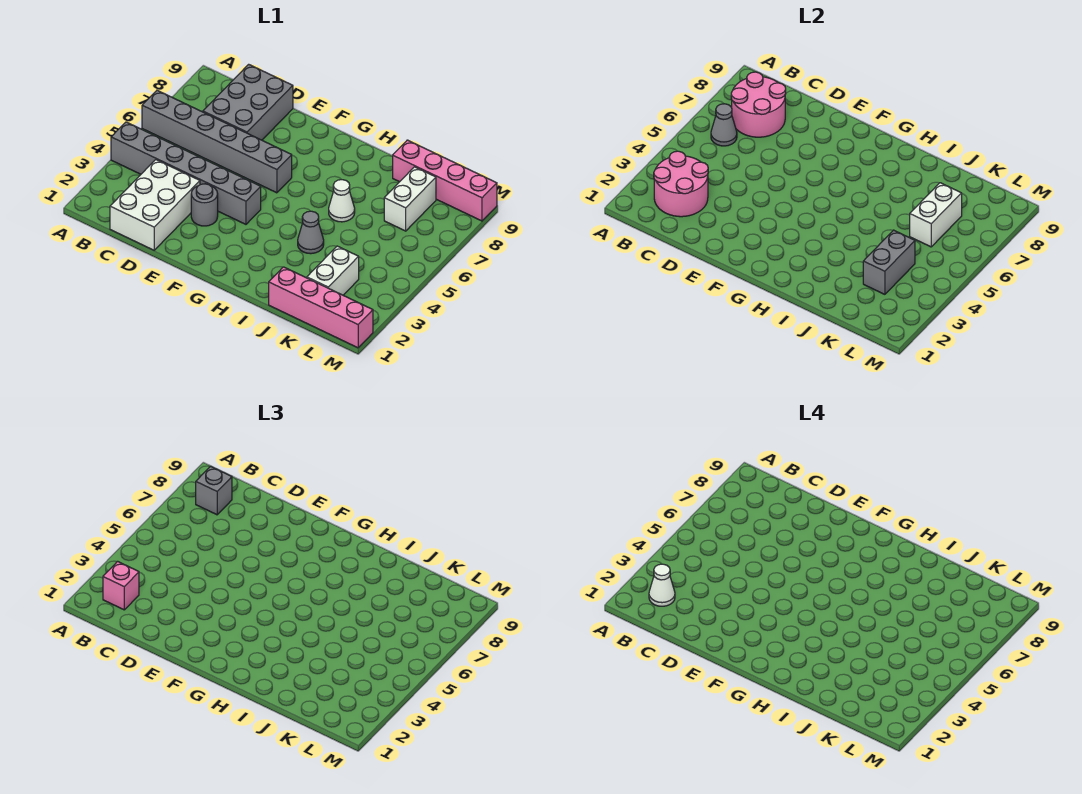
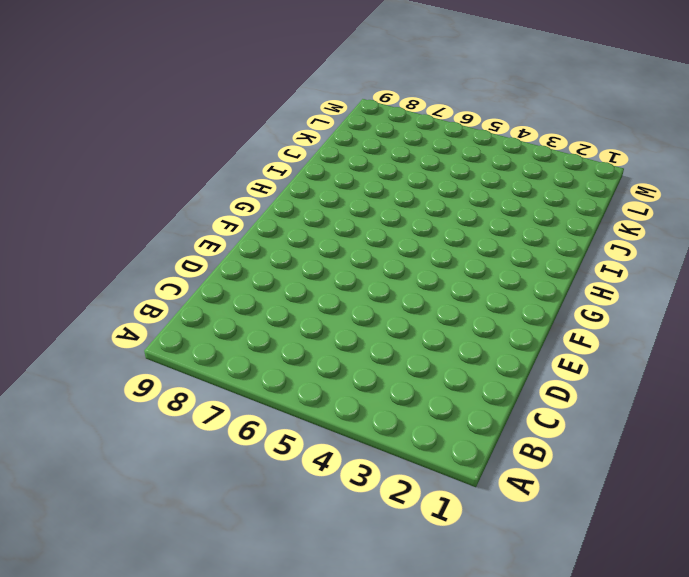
none -> grey brick A4:F4 level 1
none -> grey brick A6:F6 level 1
none -> white brick C1:D3 level 1

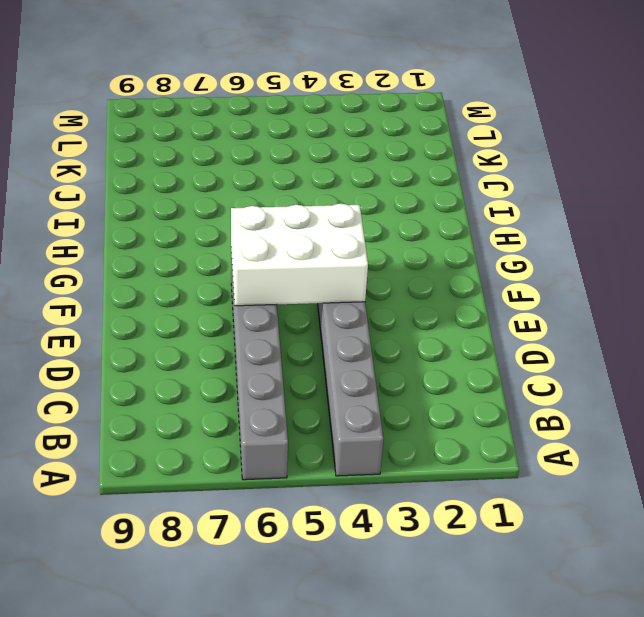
white brick E4:F6 level 2 -> white brick C1:D3 level 1
none -> grey brick C7:D9 level 1
none -> grey round brick E3 level 1
none -> grey cone I4 level 1

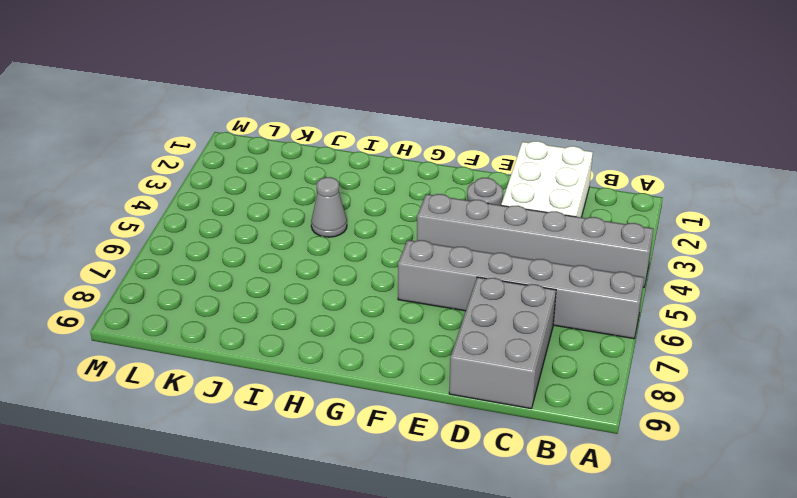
none -> white cone I6 level 1
none -> pink brick J1:M1 level 1
none -> pink brick J9:M9 level 1

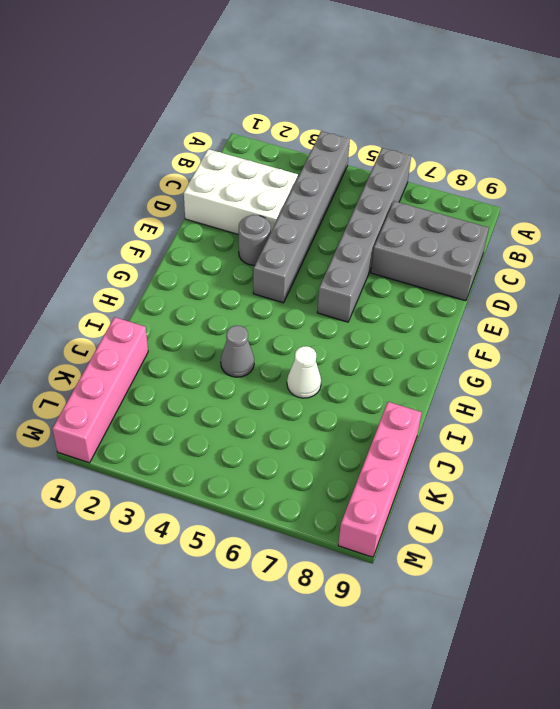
none -> white brick K2:K3 level 1
none -> white brick K7:K8 level 1
none -> pink round brick B2:C3 level 2

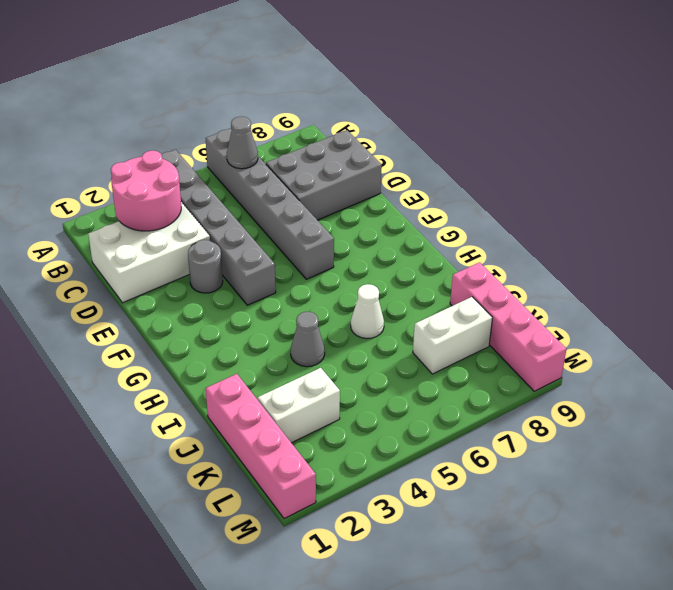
none -> pink round brick B7:C8 level 2
none -> grey brick K3:K4 level 2
none -> white brick K6:K7 level 2

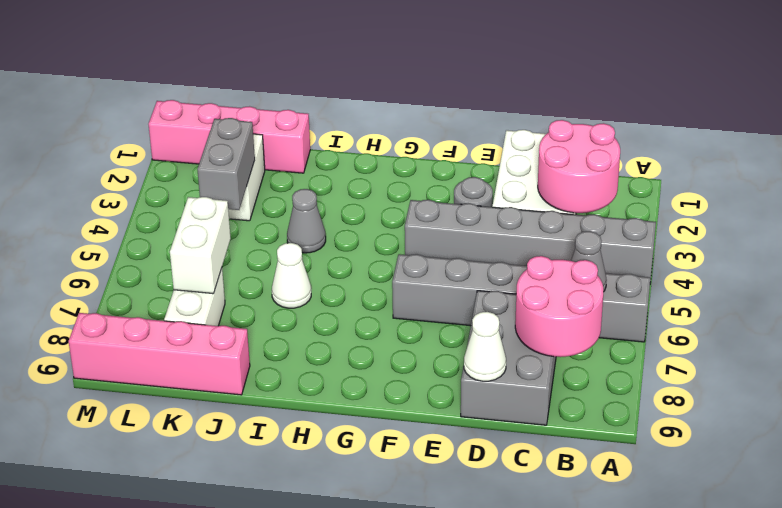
white cone D9 level 2 -> white cone B2 level 4
none -> pink brick B2 level 3
none -> grey brick B8 level 3

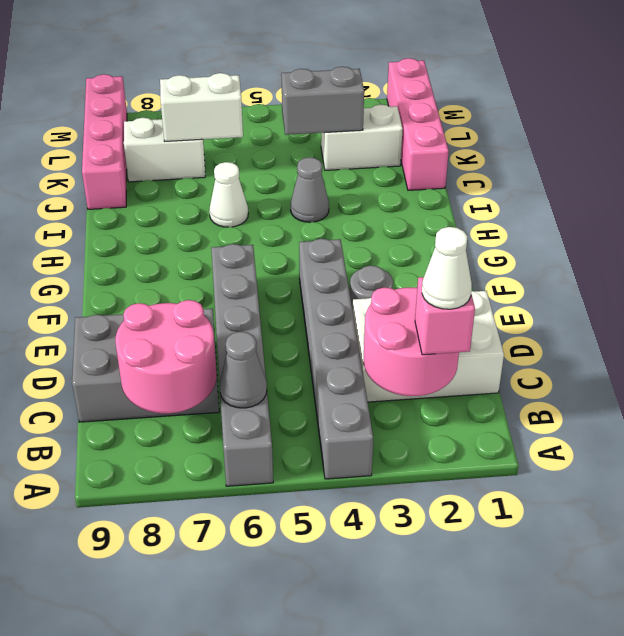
none -> grey brick B8 level 3

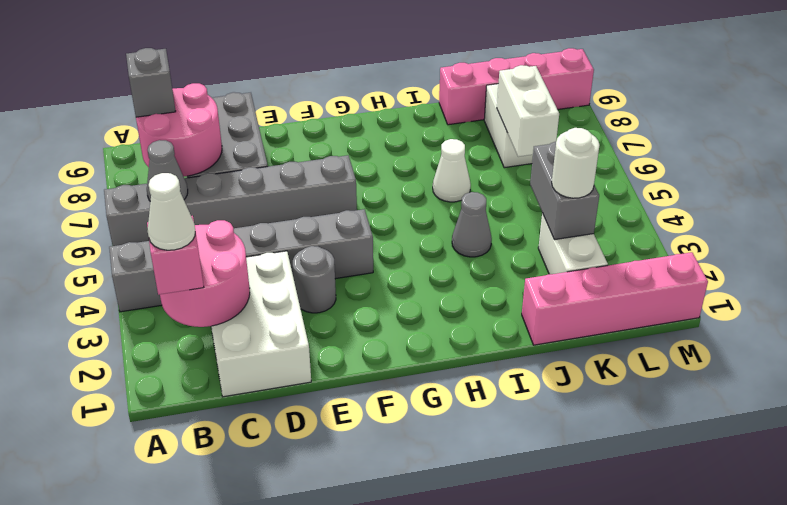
white round brick K3 level 3 -> none

